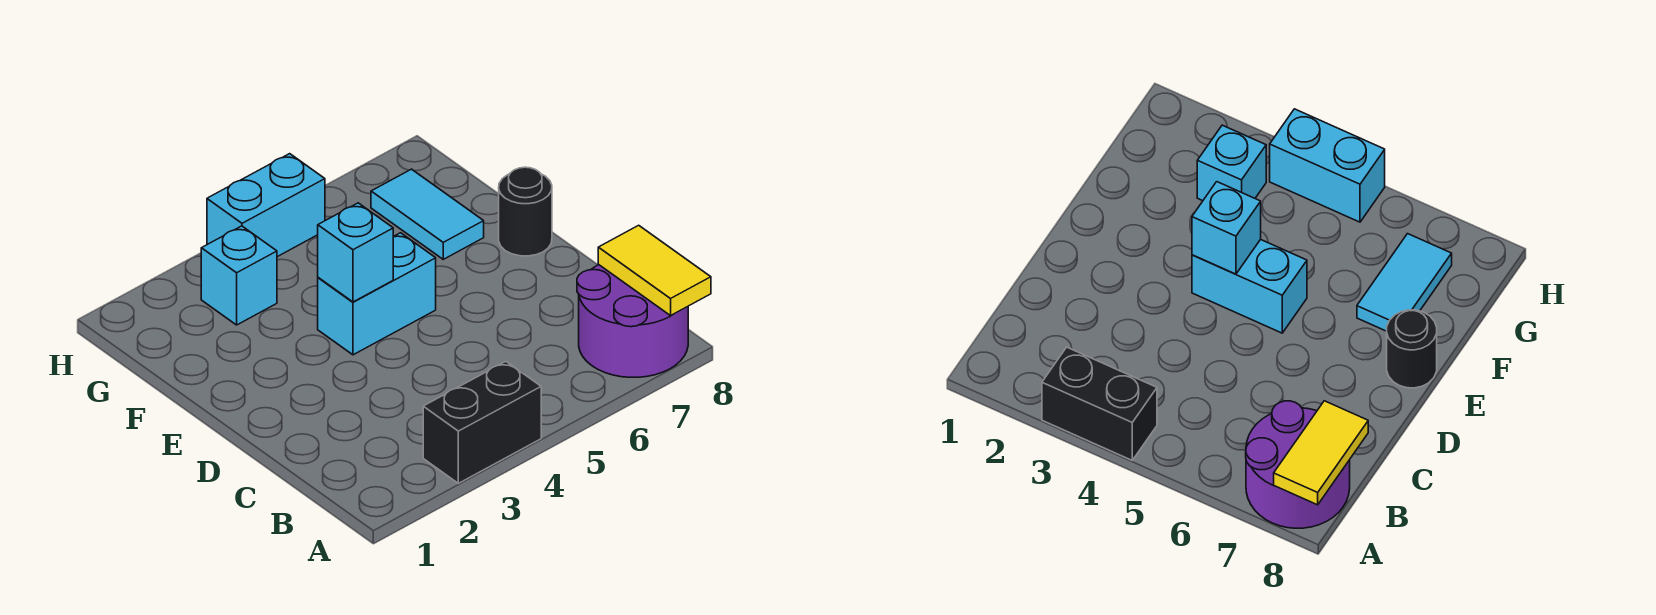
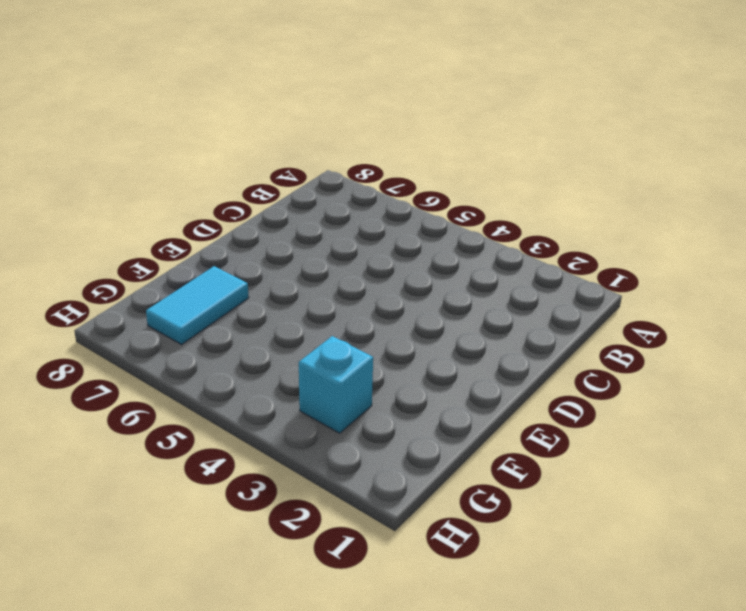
none -> black brick A3:A4 level 1
none -> purple round brick A7:B8 level 1

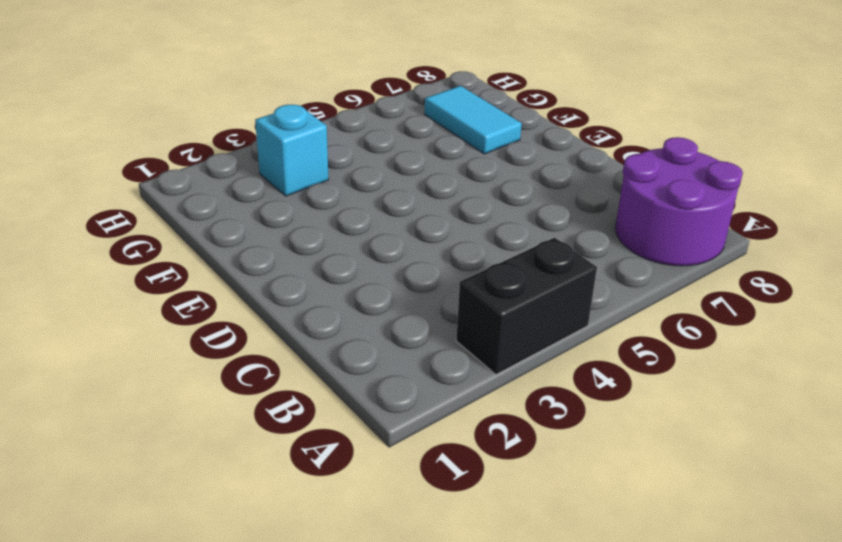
none -> cyan brick E4:E5 level 1
none -> black round brick E8 level 1

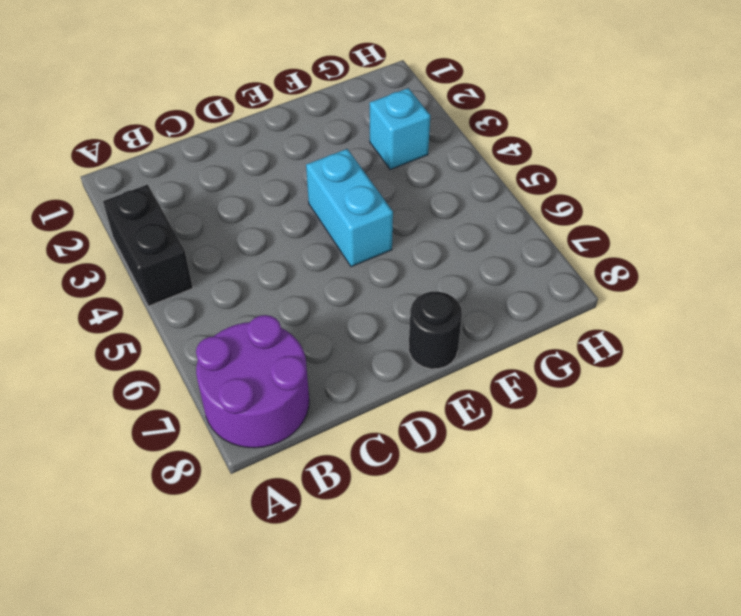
none -> cyan tile F7:G7 level 1
none -> cyan brick H4:H5 level 1

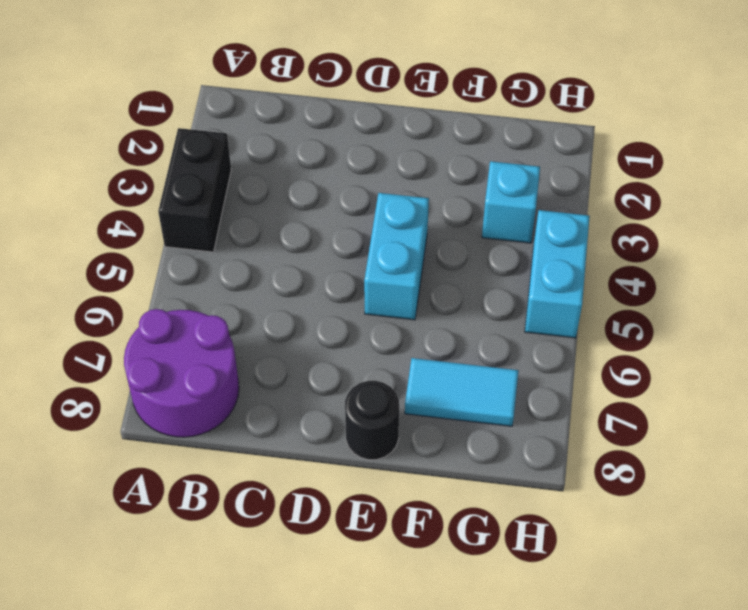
none -> yellow tile A8:B8 level 2
none -> cyan brick E4 level 2

